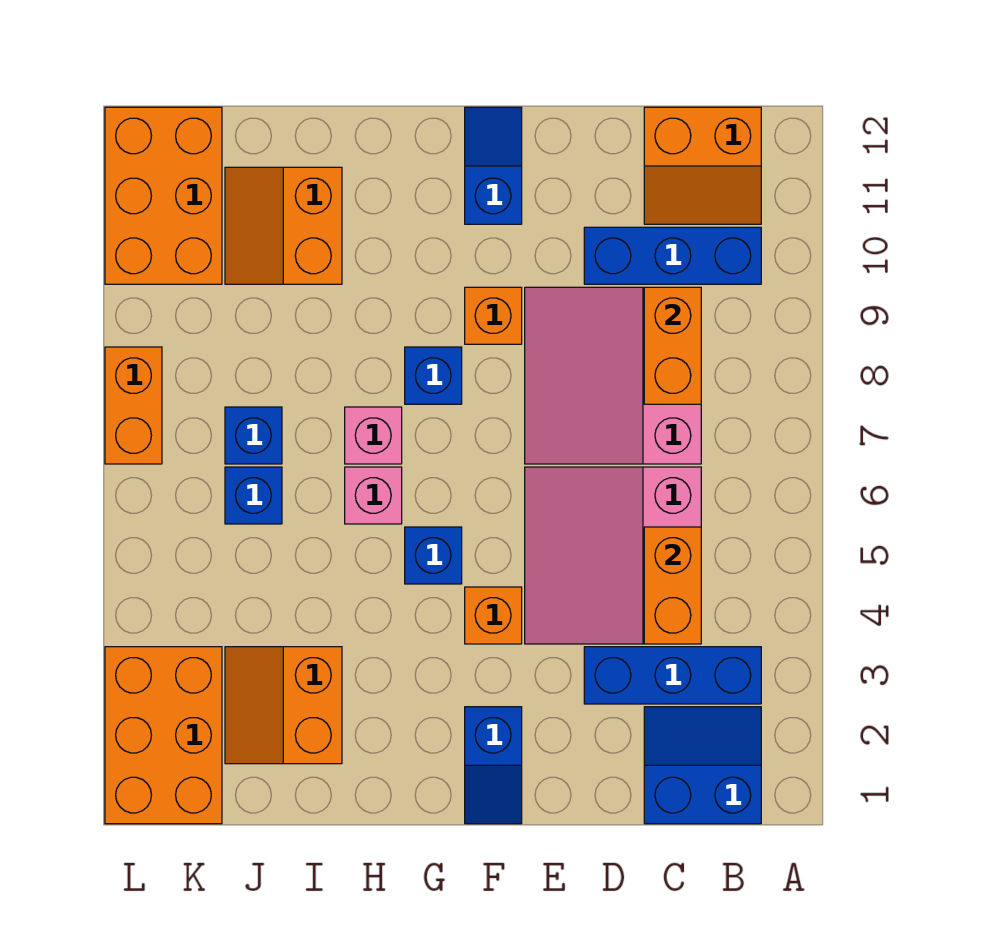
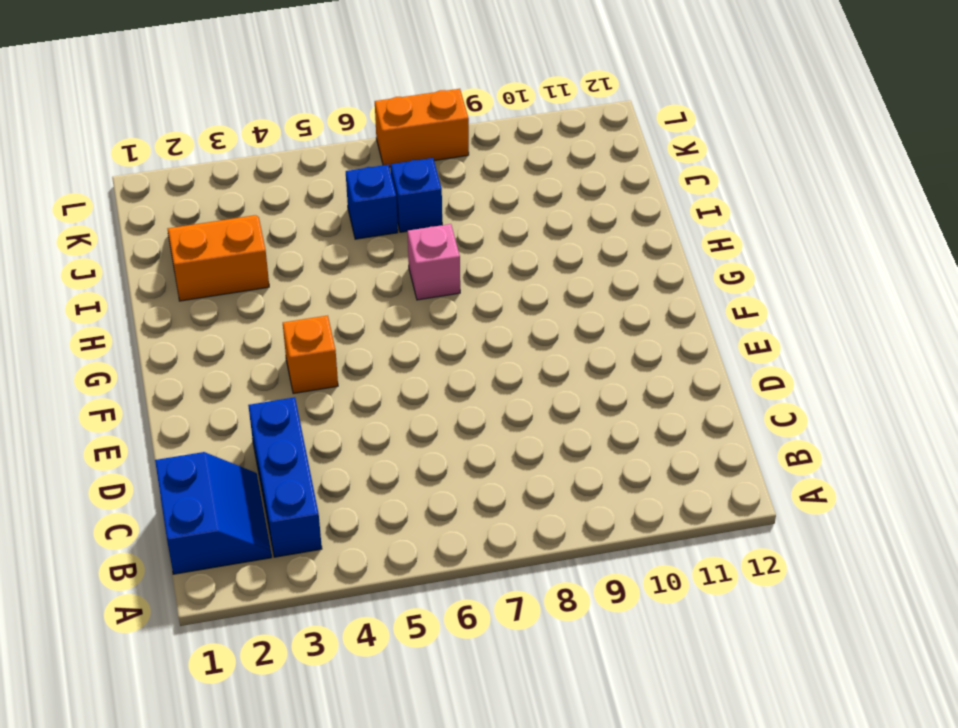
none -> blue brick B10:D10 level 1
none -> orange slope B11:C12 level 1 top 12
none -> pink slope C4:E6 level 1 top C

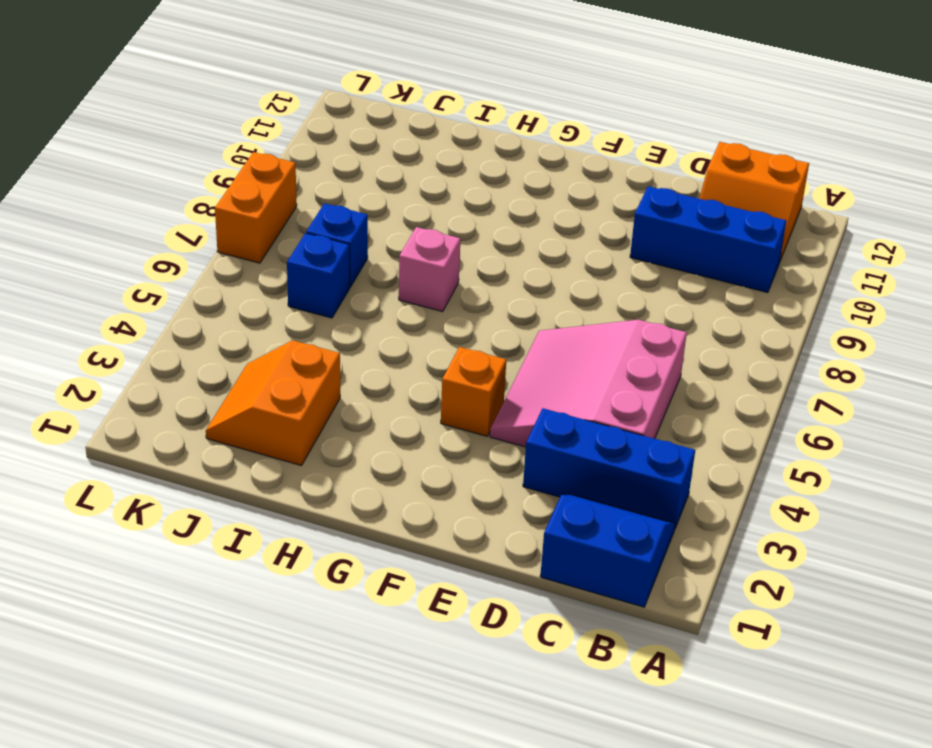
none -> pink slope C7:E9 level 1 top C
none -> blue slope F1:F2 level 1 top 2
none -> orange brick F9 level 1

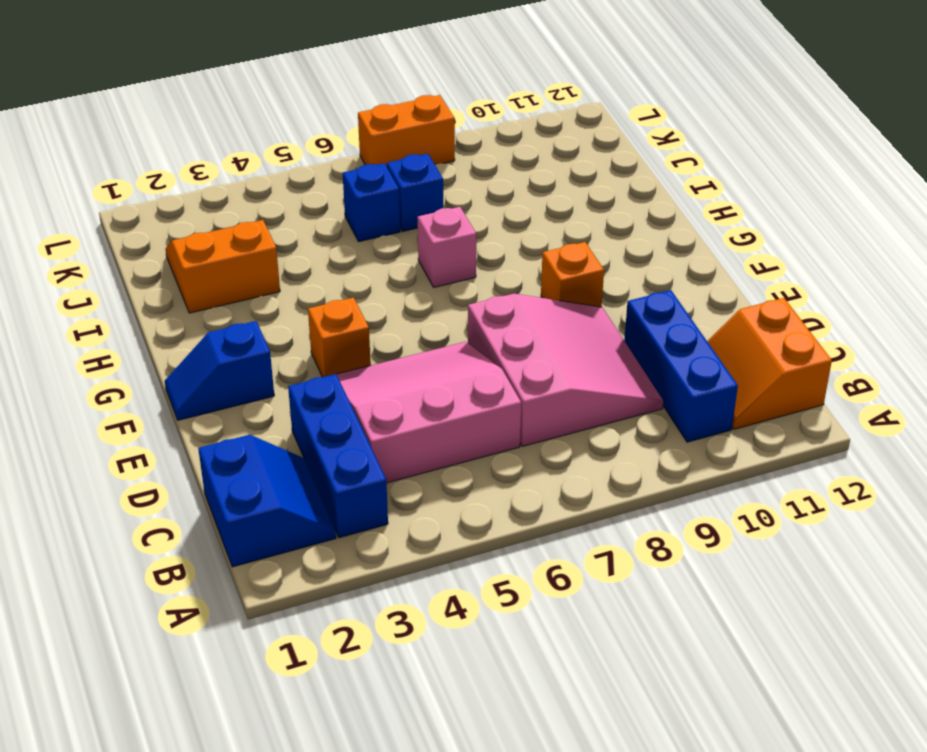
pink slope C7:E9 level 1 top 7 -> pink slope C7:E9 level 1 top C
none -> blue slope F11:F12 level 1 top 11
none -> blue brick G5 level 1
none -> blue brick G8 level 1

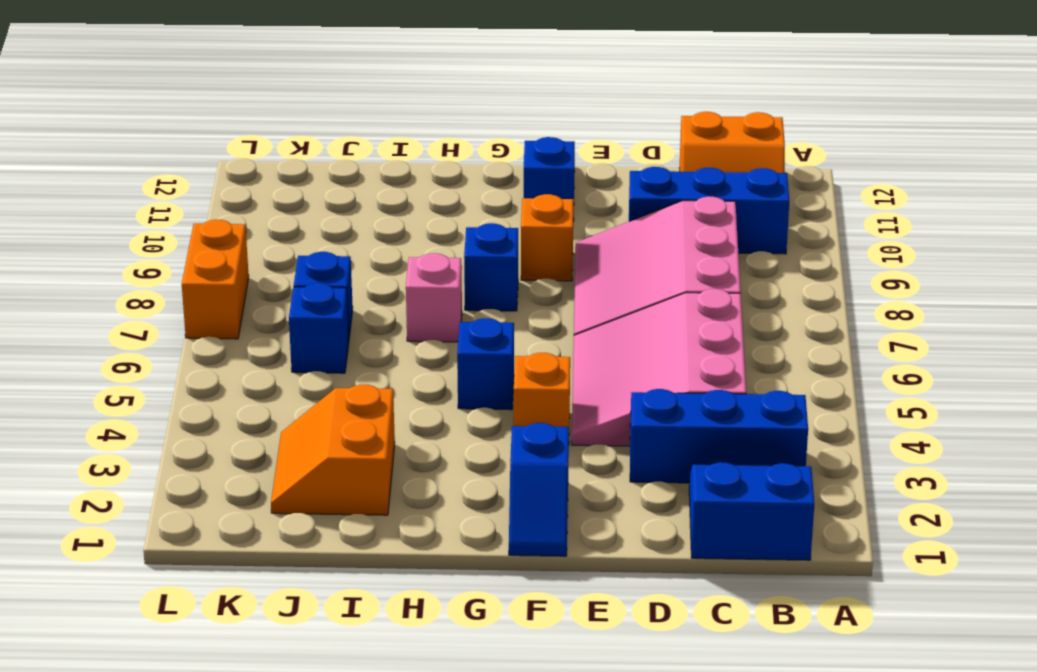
none -> pink brick H6 level 1
none -> orange slope I10:J11 level 1 top I
none -> orange brick K1:L3 level 1

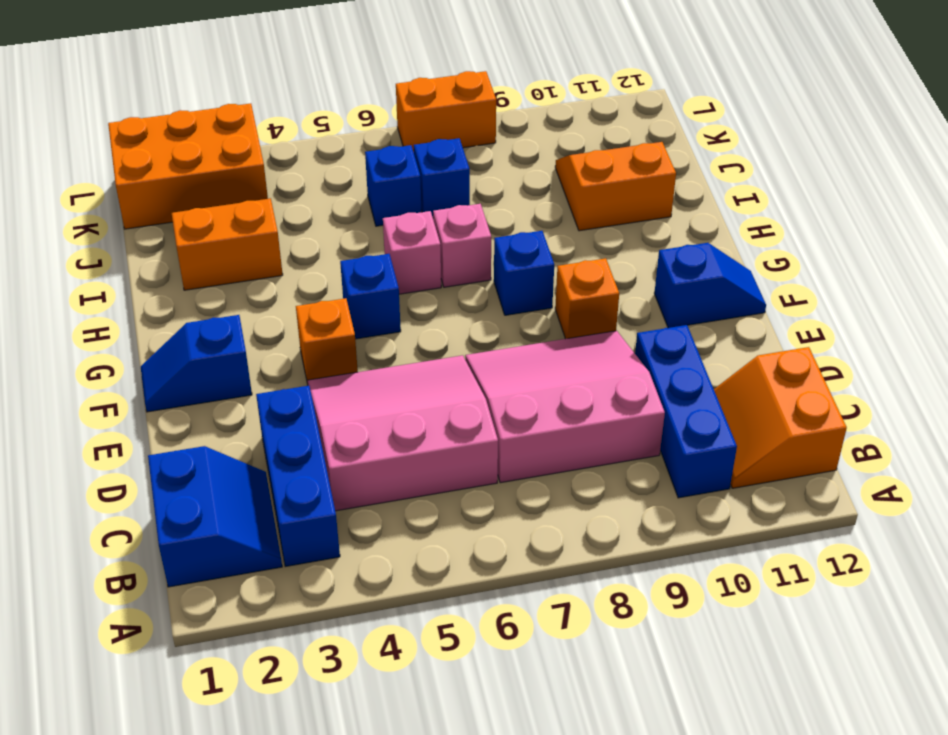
none -> orange brick K10:L12 level 1
none -> orange brick C4:C5 level 2
none -> orange brick C8:C9 level 2

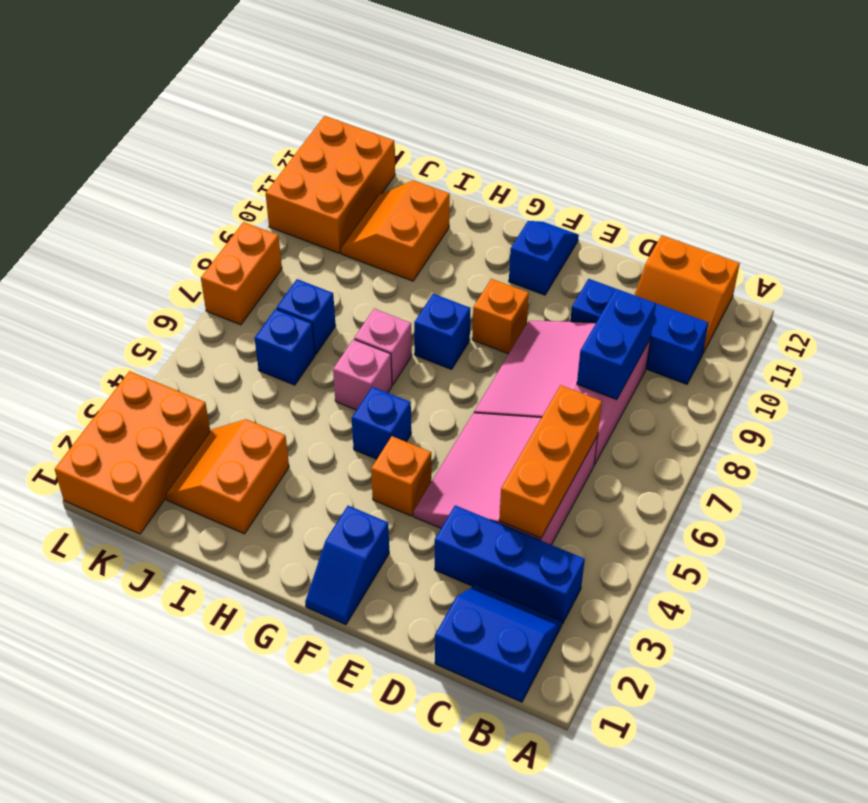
orange brick C4:C6 level 2 -> orange brick C4:C5 level 2
blue brick C8:C9 level 2 -> orange brick C8:C9 level 2

